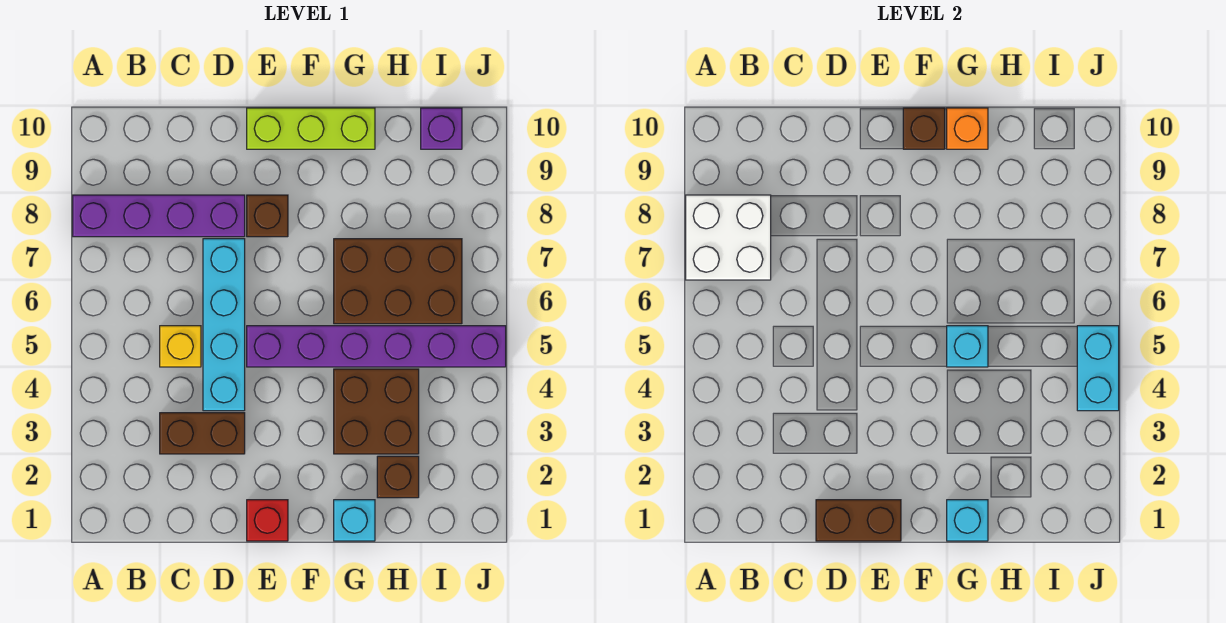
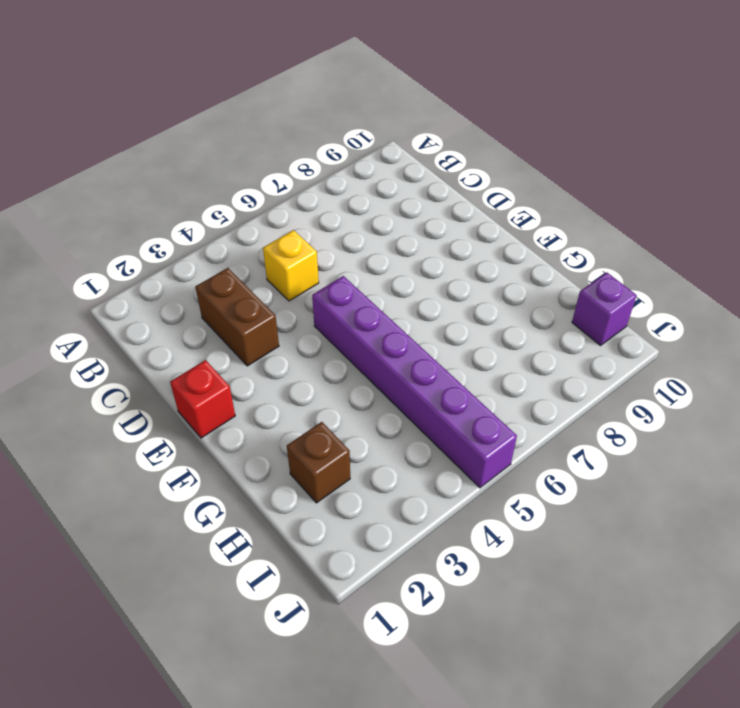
none -> purple brick A8:D8 level 1
none -> cyan brick D4:D7 level 1
none -> brown brick E8 level 1

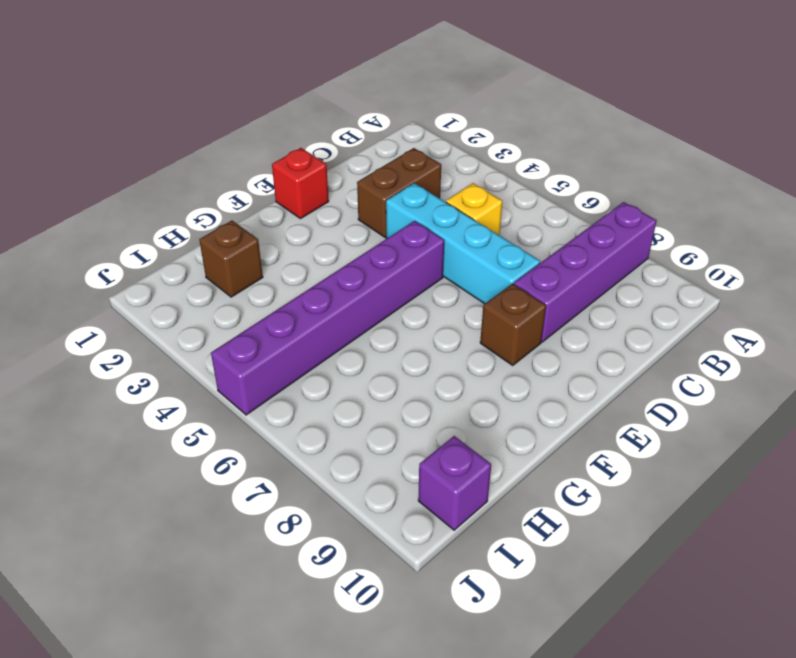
none -> lime brick E10:G10 level 1
none -> cyan brick G1 level 1
none -> brown brick G3:H4 level 1

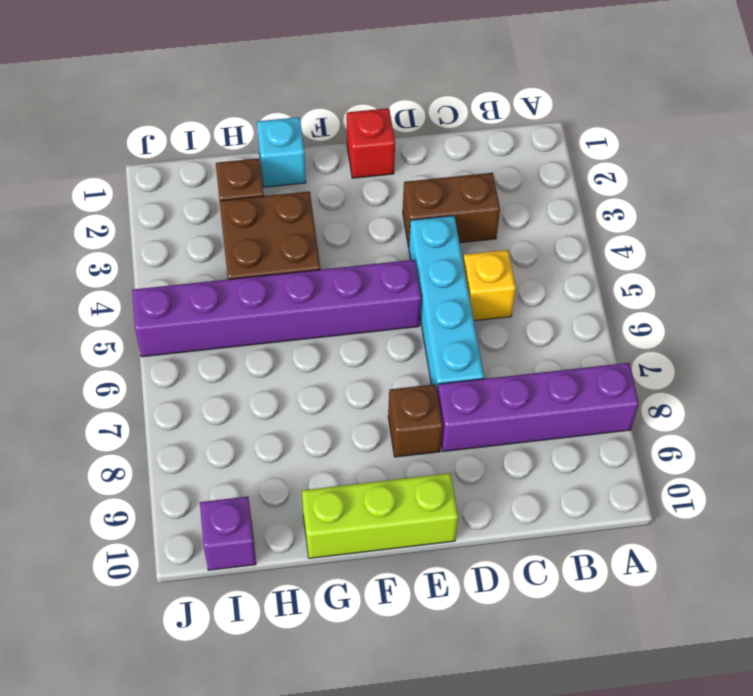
none -> brown brick G6:I7 level 1
none -> white brick A7:B8 level 2
none -> brown brick D1:E1 level 2

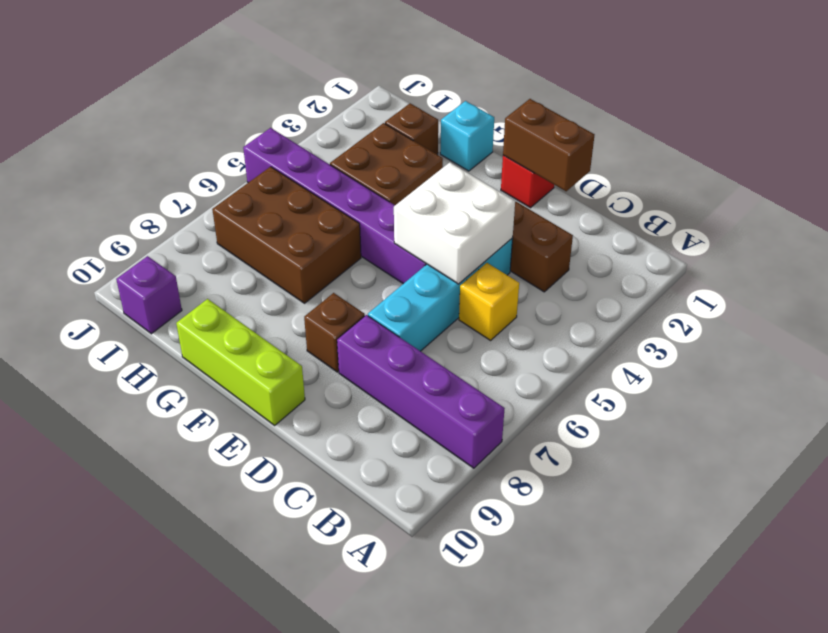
white brick D4:E5 level 2 -> white brick A7:B8 level 2
none -> brown brick F10 level 2
none -> cyan brick G1 level 2
none -> cyan brick G5 level 2

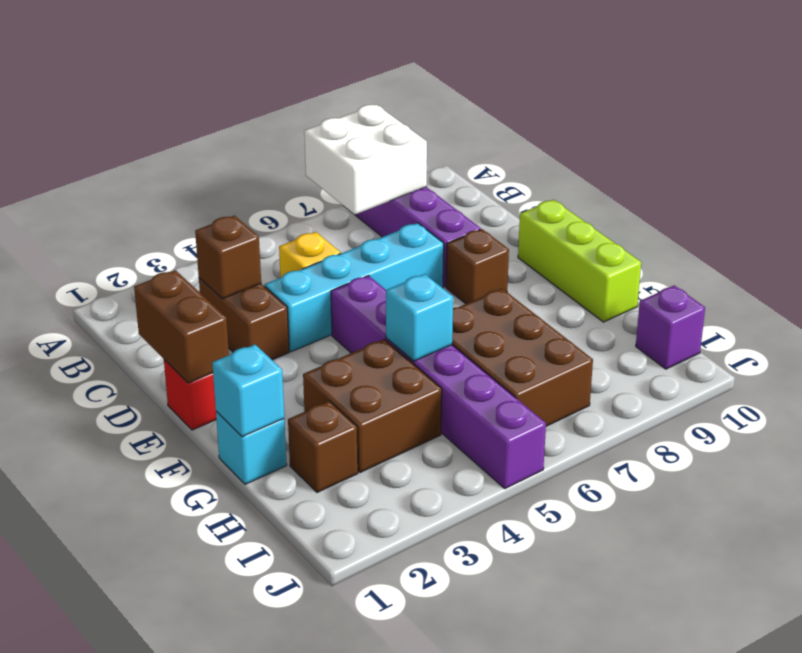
brown brick C3 level 2 -> brown brick F10 level 2
none -> orange brick G10 level 2
none -> cyan brick J4:J5 level 2

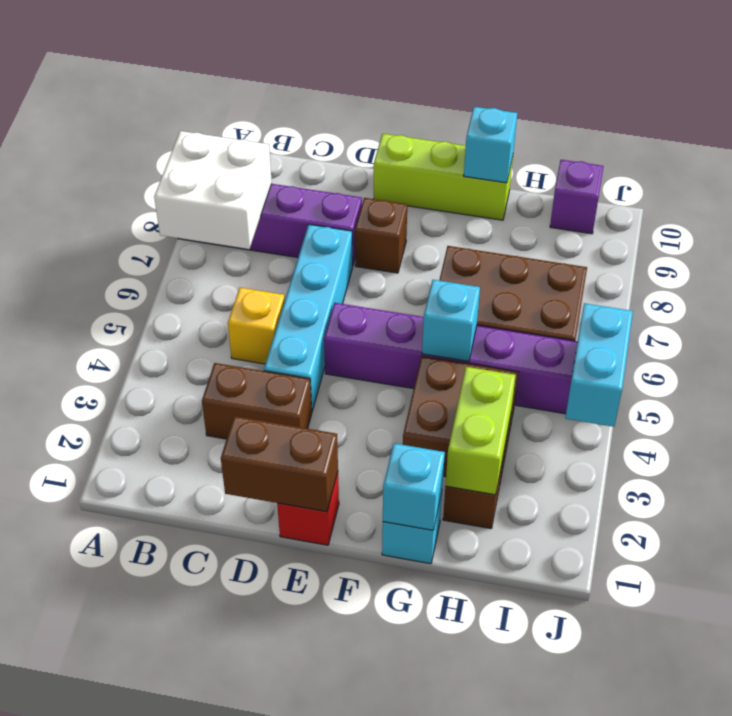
cyan brick G10 level 2 -> orange brick G10 level 2
lime brick H2:H3 level 2 -> none
none -> brown brick F10 level 2

